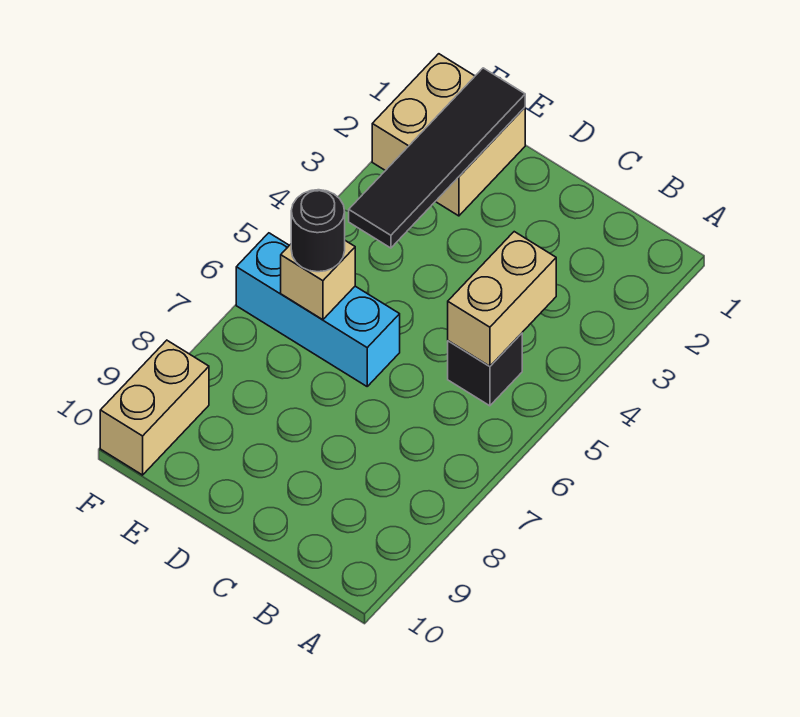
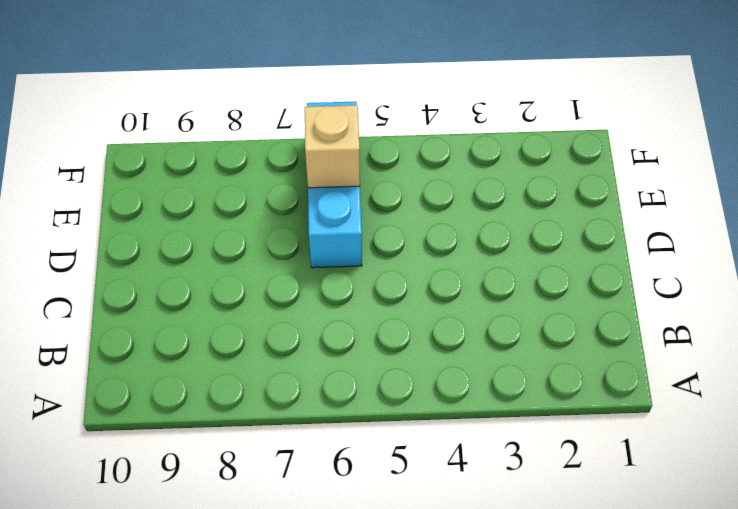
none -> black brick B5 level 1
none -> tan brick E1:F2 level 1

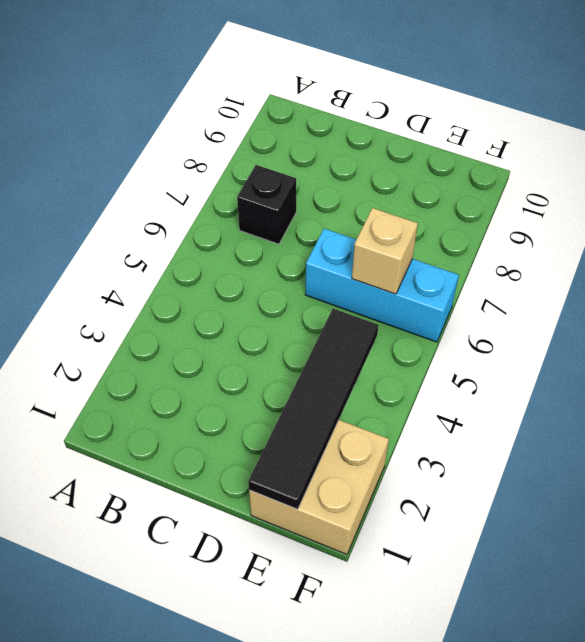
black brick B7 level 1 -> black brick B5 level 1
none -> tan brick F9:F10 level 1
none -> tan brick B4:B5 level 2

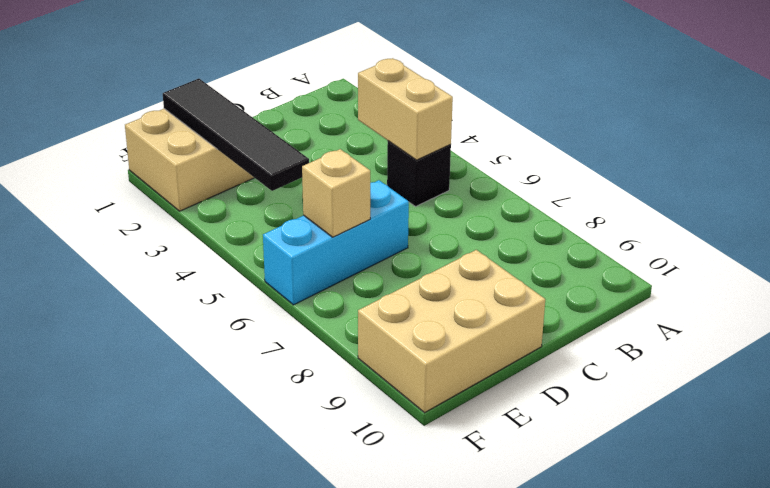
tan brick D9:F10 level 1 -> tan brick F9:F10 level 1
none -> black round brick E6 level 3

